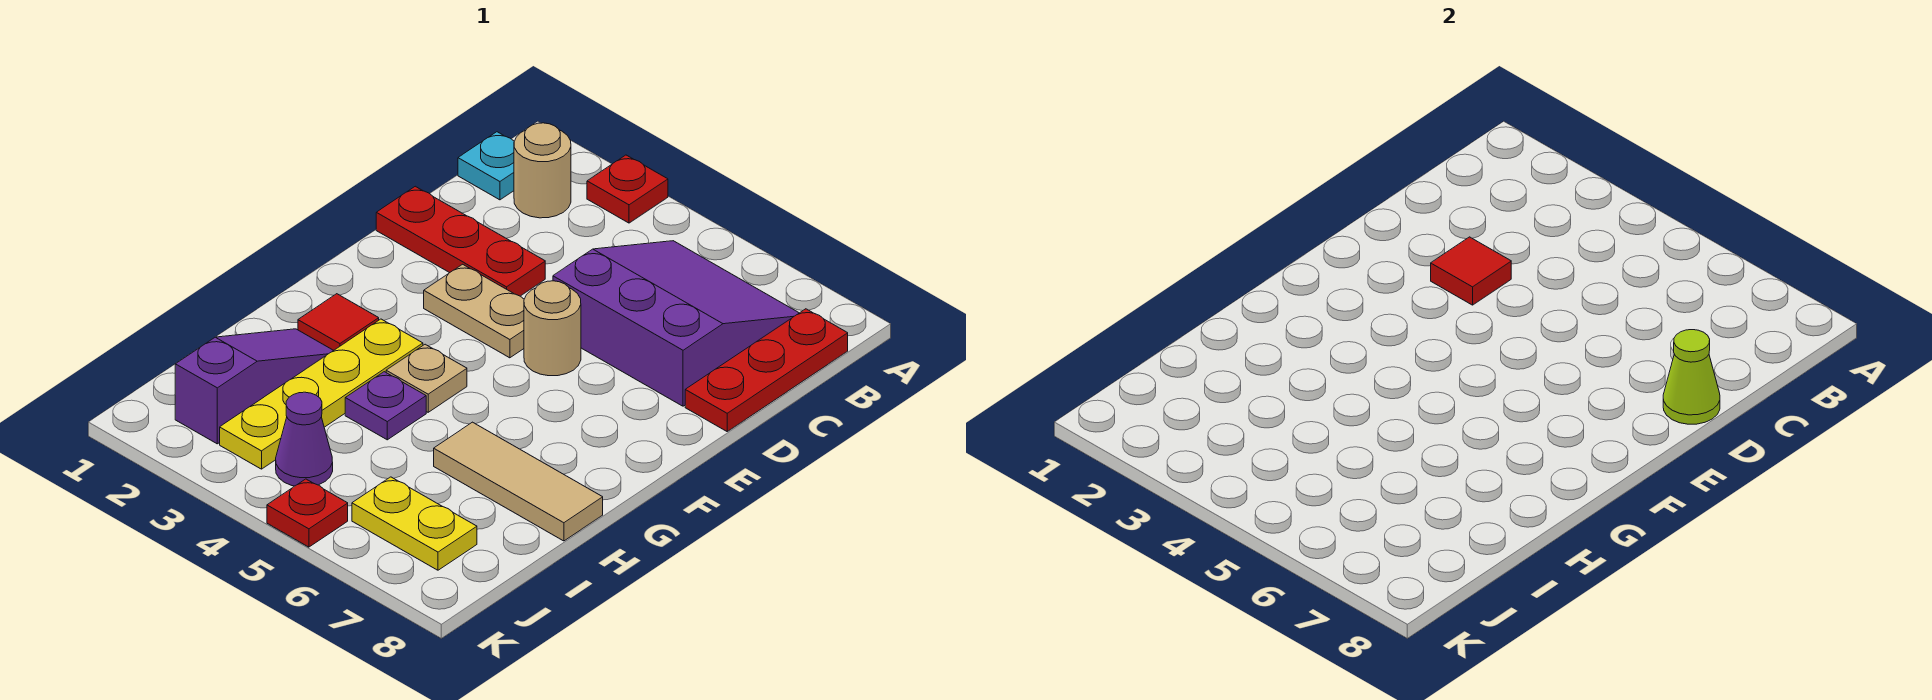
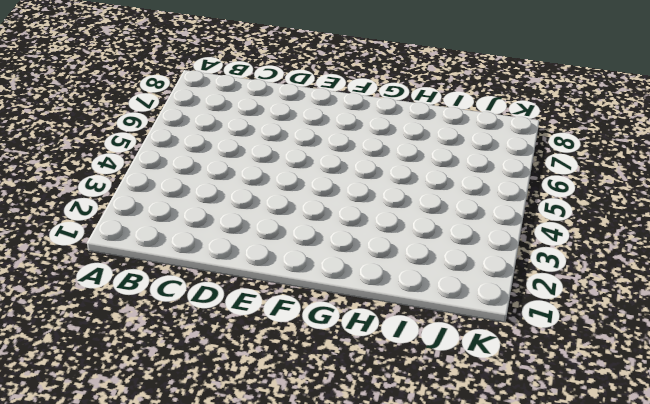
none -> red plate A3 level 1
none -> cyan plate B1 level 1
none -> tan round brick B2 level 1

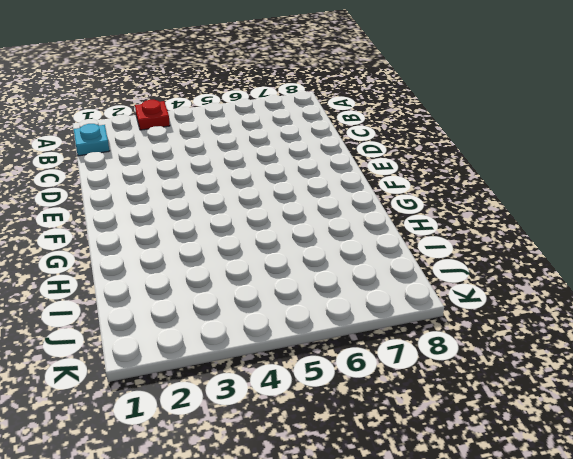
none -> tan round brick B2 level 1
none -> purple slope B5:D7 level 1 top D
none -> red plate B8:D8 level 1

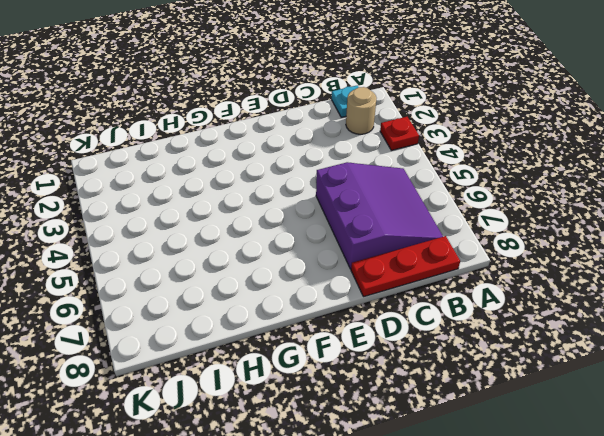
none -> red plate D1:D3 level 1
none -> tan plate E3:E4 level 1
none -> tan round brick E5 level 1

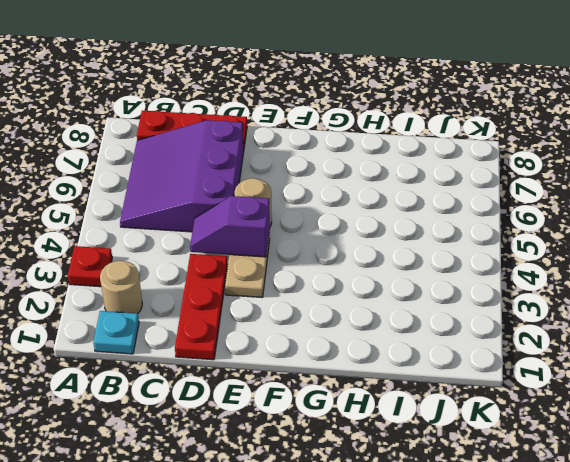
purple slope D4:E4 level 2 top E -> none
none -> red tile G2 level 1
none -> yellow plate G3:J3 level 1
none -> tan plate G4 level 1

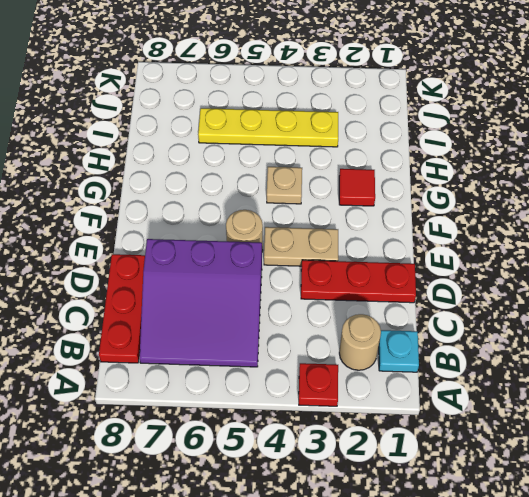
yellow plate I3:I6 level 1 -> yellow plate G3:J3 level 1
none -> purple slope H2:J2 level 1 top J
none -> purple plate H4 level 1
none -> tan tile H6:H8 level 1

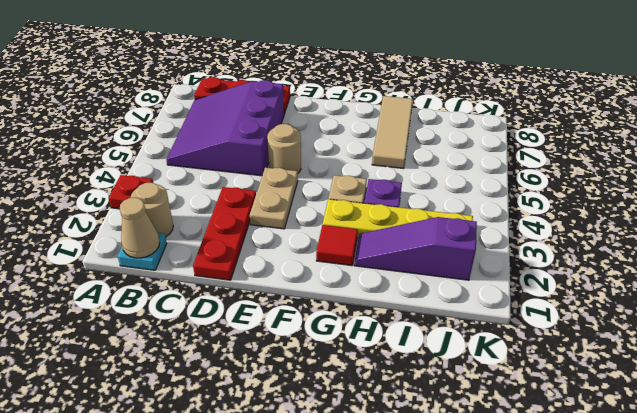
tan cone B1 level 2 -> none
none -> purple cone J4 level 1
none -> yellow plate J6:J7 level 1
none -> red plate K5 level 1

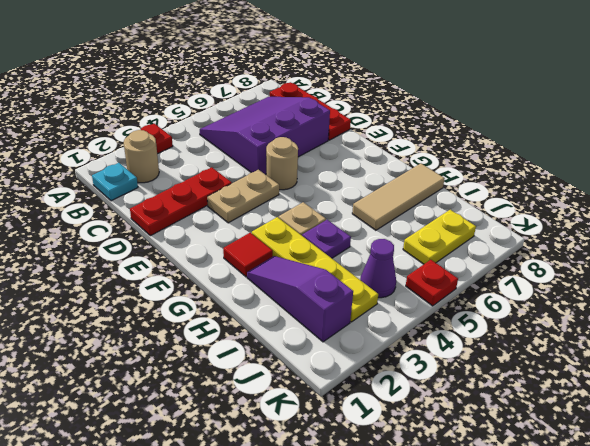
none -> red tile D3 level 2
none -> lime cone D8 level 2

